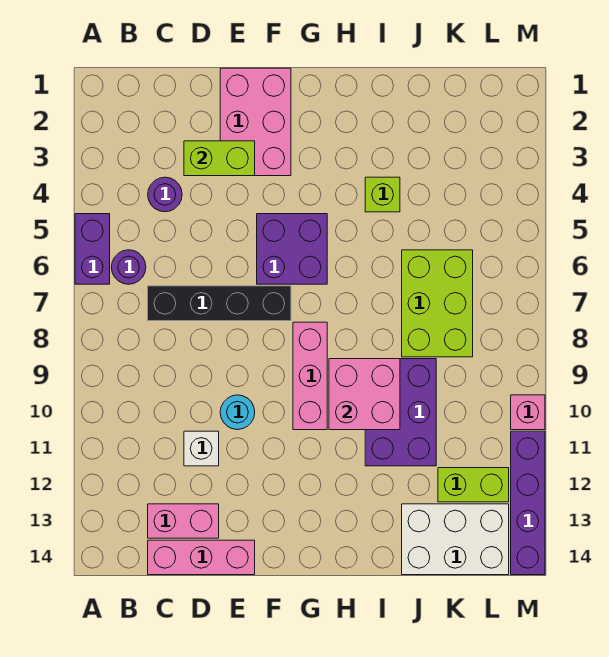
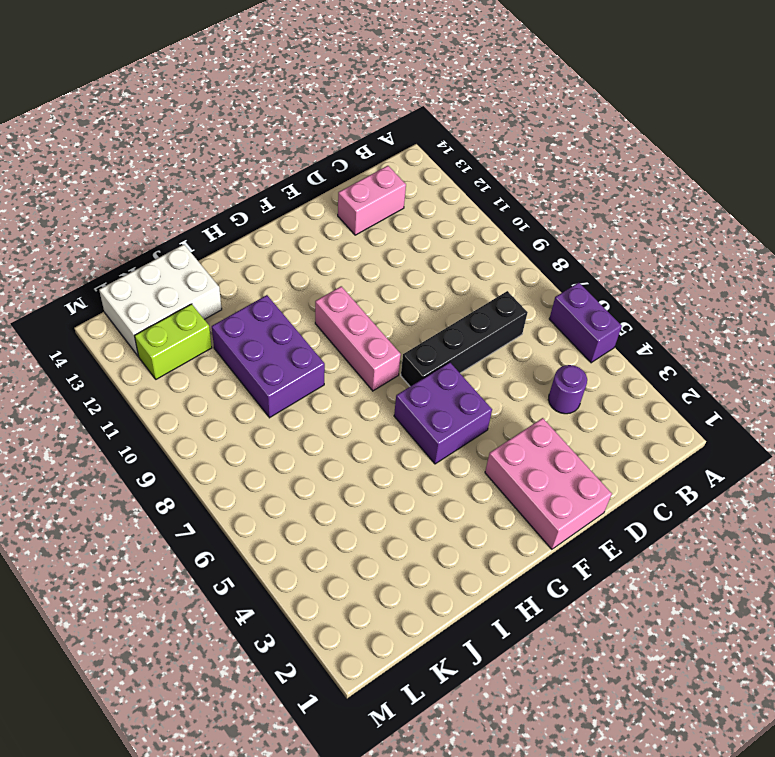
none -> purple round brick B6 level 1
none -> pink brick C14:E14 level 1
none -> white brick D11 level 1

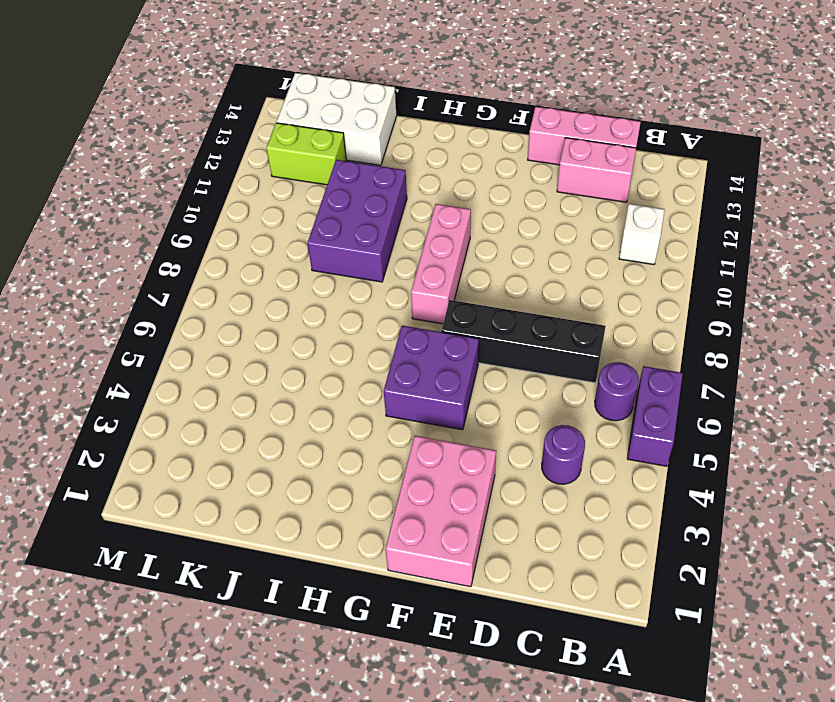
white brick B11 level 1 -> white brick D11 level 1
none -> cyan round brick E10 level 1
none -> lime brick I4 level 1
none -> lime brick J6:K8 level 1

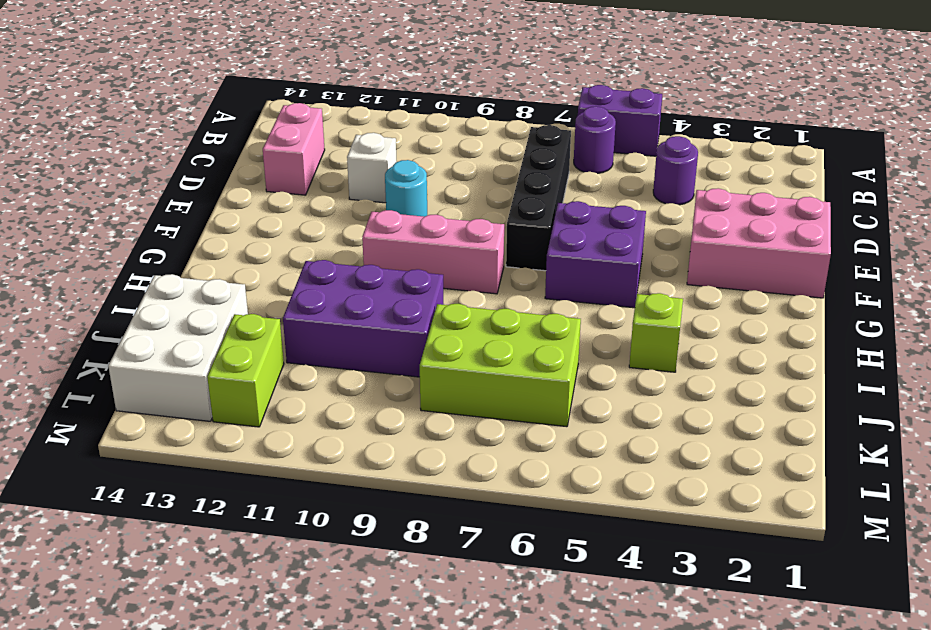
none -> pink brick C14:E14 level 1
none -> pink brick M10 level 1
none -> purple brick M11:M14 level 1

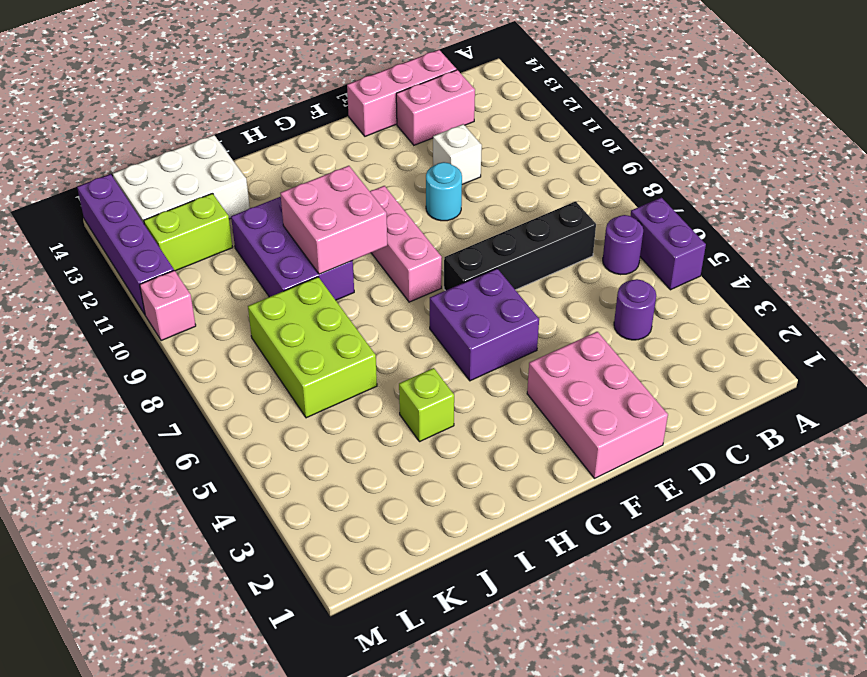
none -> lime brick D3:E3 level 2

